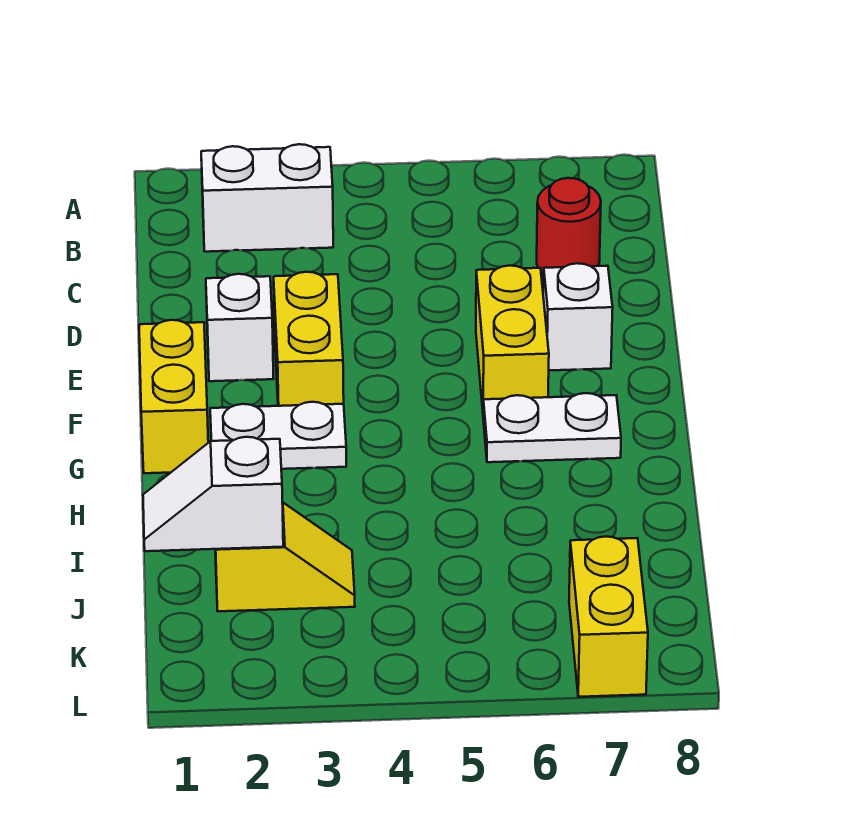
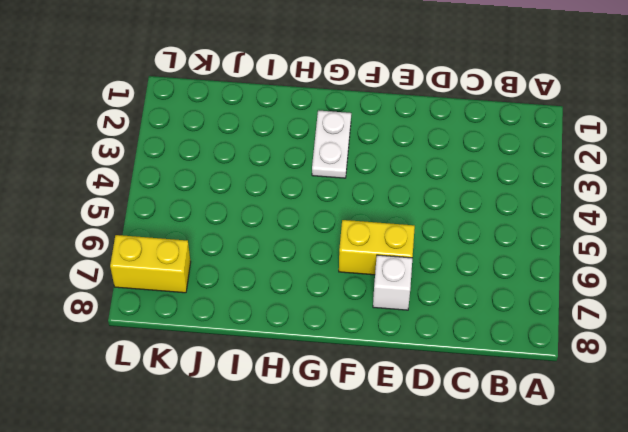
none -> white brick B2:B3 level 1
none -> red round brick C7 level 1
none -> white brick E2 level 1

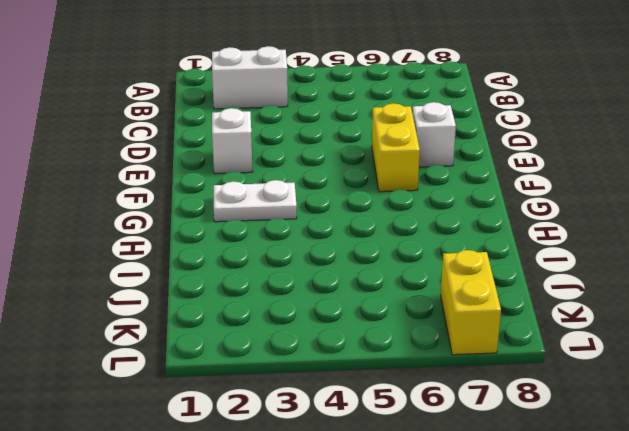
none -> red round brick C7 level 1
none -> yellow brick E3:F3 level 1
none -> yellow brick F1:G1 level 1

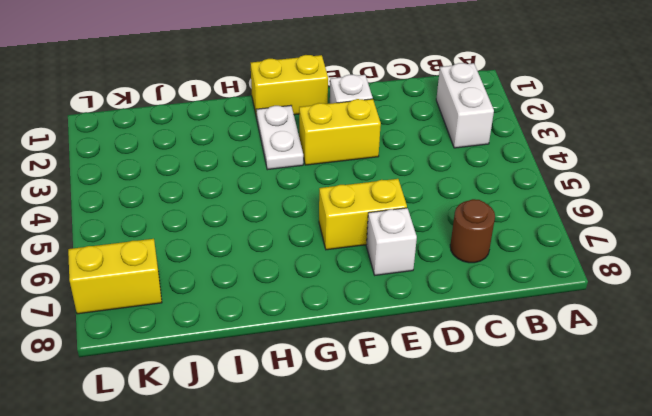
brown round brick C7 level 1 -> red round brick C7 level 1
none -> white plate G6:G7 level 1
none -> yellow slope J2:J3 level 1 top 2
none -> white slope J1:J2 level 2 top 2

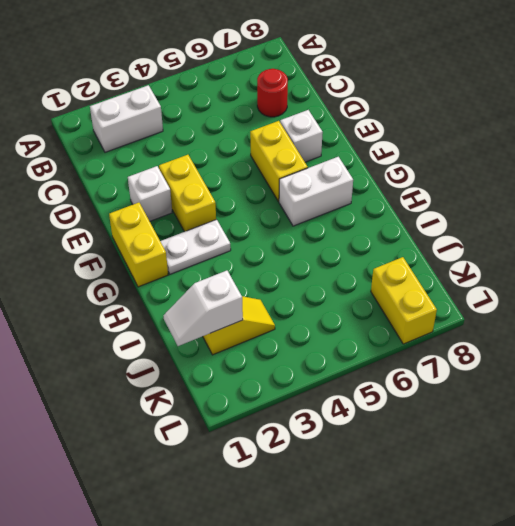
white brick G6:G7 level 1 -> white plate G6:G7 level 1

